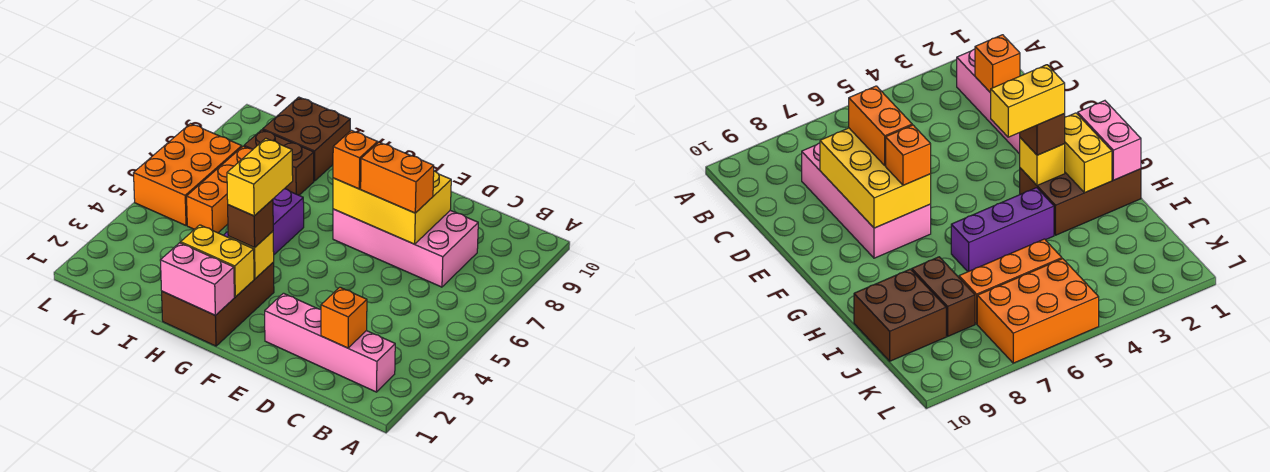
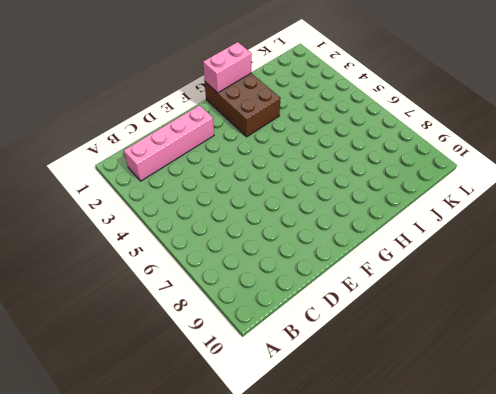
none -> pink brick C7:F8 level 1
none -> purple brick H4:H6 level 1
none -> brown brick I8:J8 level 1

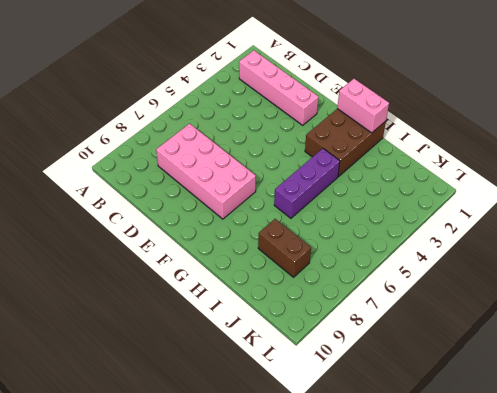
none -> brown brick I9:J10 level 1
none -> orange brick J5:J7 level 1
none -> orange brick K5:L7 level 1

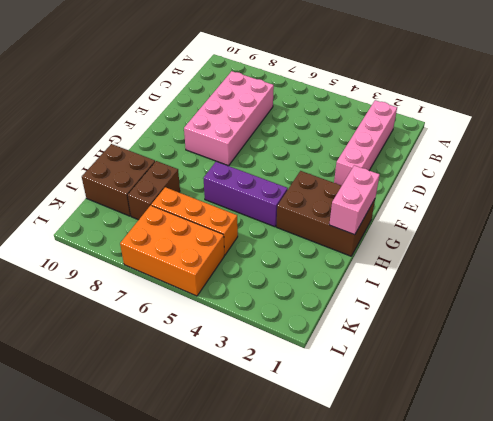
none -> orange brick C2 level 2
none -> yellow brick D7:F8 level 2
none -> yellow brick G2:H2 level 2

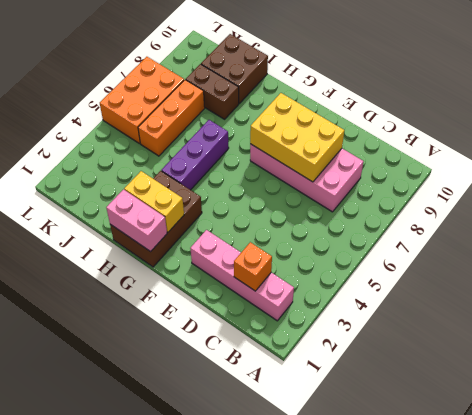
none -> yellow brick G3 level 2
none -> orange brick D7:E7 level 3
none -> orange brick F7 level 3

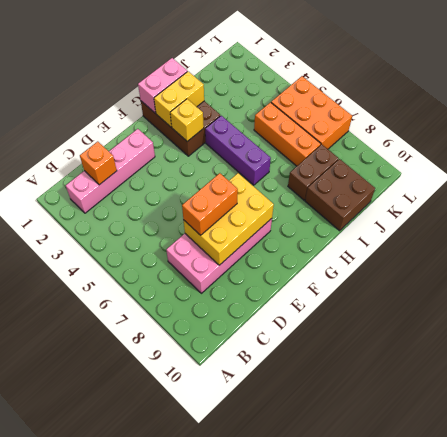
none -> orange brick F7 level 3
none -> brown brick G3 level 3
none -> yellow brick G3:G4 level 4

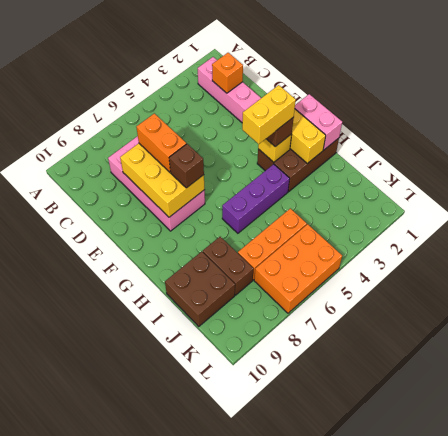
brown brick F7 level 3 -> orange brick F7 level 3

